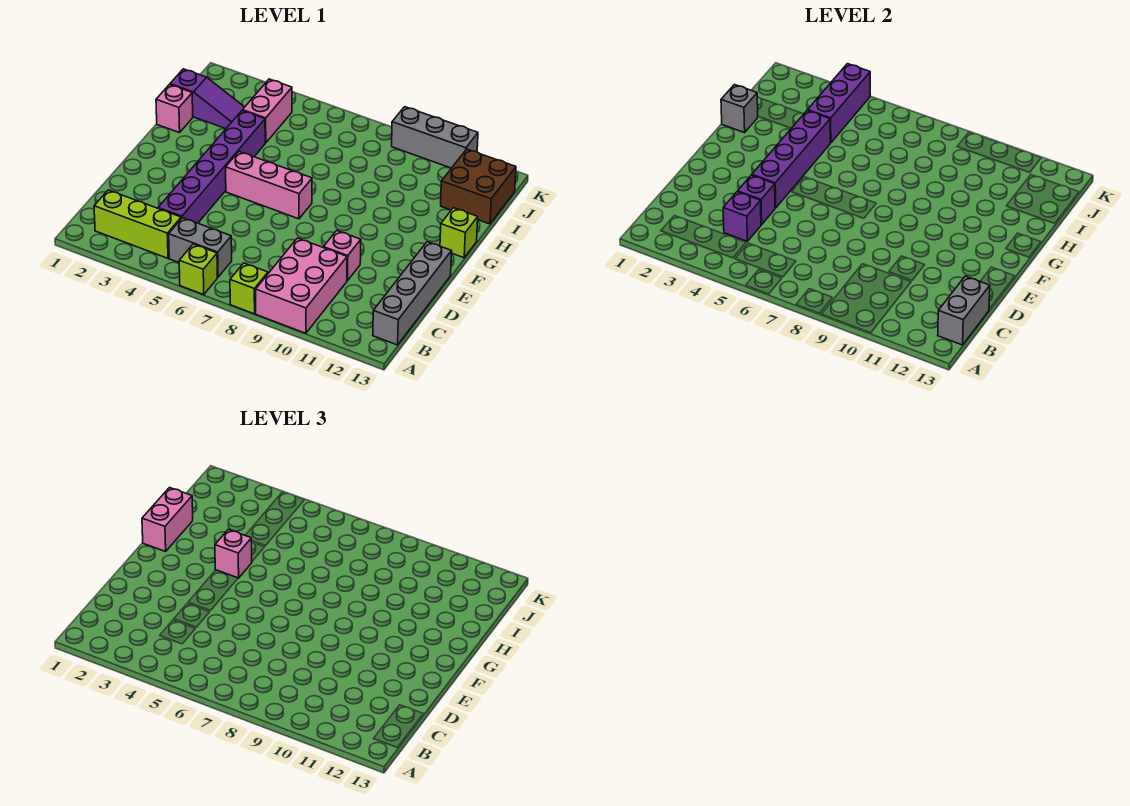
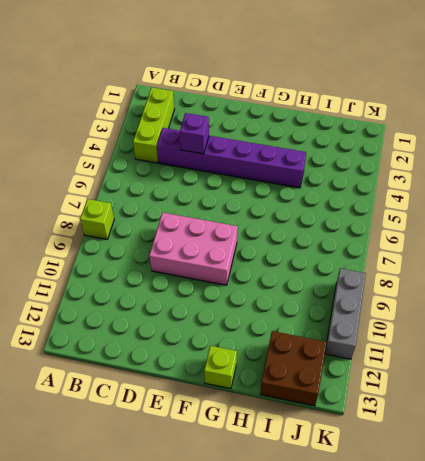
pink brick D8:F9 level 1 -> pink brick A9:C10 level 1
none -> lime brick A6 level 1
none -> grey brick B5:B6 level 1
none -> grey brick B13:E13 level 1

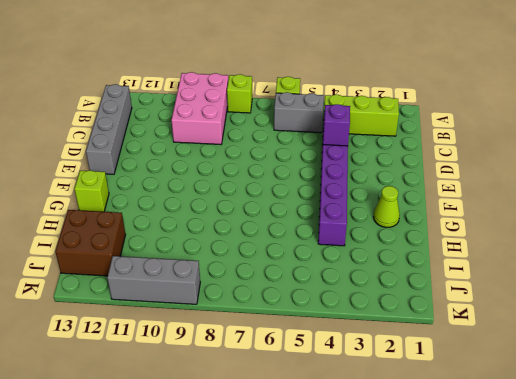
lime cone G2 level 1 -> none
none -> pink brick D10 level 1
none -> pink brick F5:F7 level 1
none -> pink brick H1 level 1

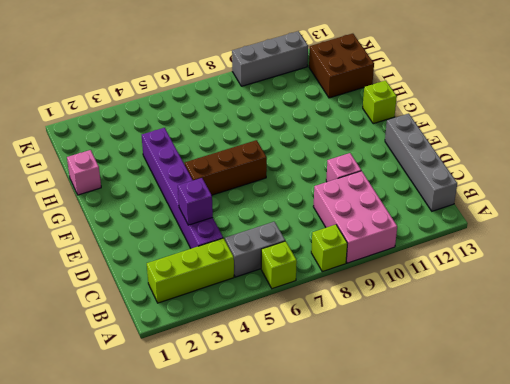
brown brick F5:F7 level 1 -> pink brick F5:F7 level 1
none -> purple slope I1:I3 level 1 top 1
none -> pink brick I4:J4 level 1
none -> grey brick B13:C13 level 2

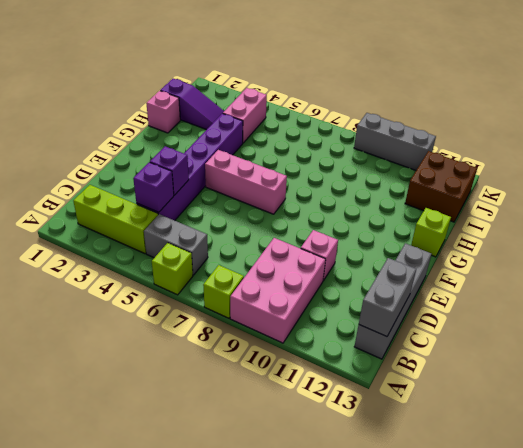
none -> purple brick E4:H4 level 2
none -> grey brick H1 level 2
none -> purple brick I4:K4 level 2

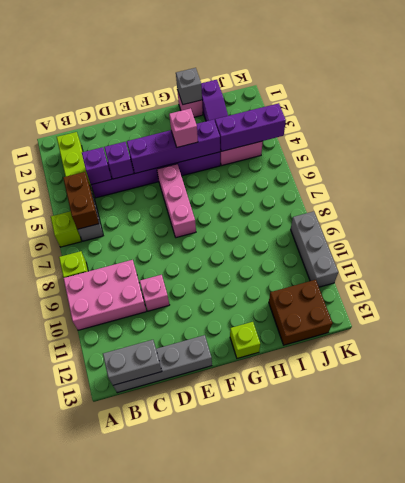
brown brick B5:B6 level 2 -> none
none -> pink brick G1:H1 level 3

